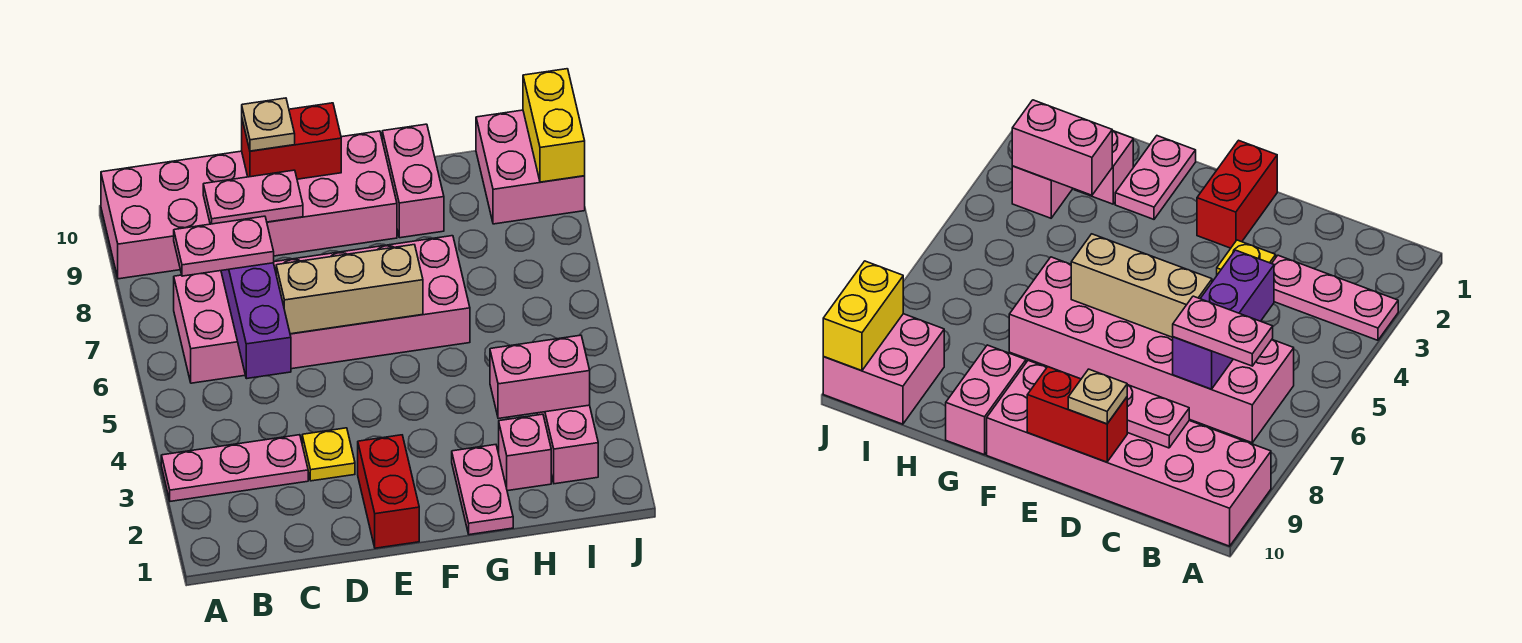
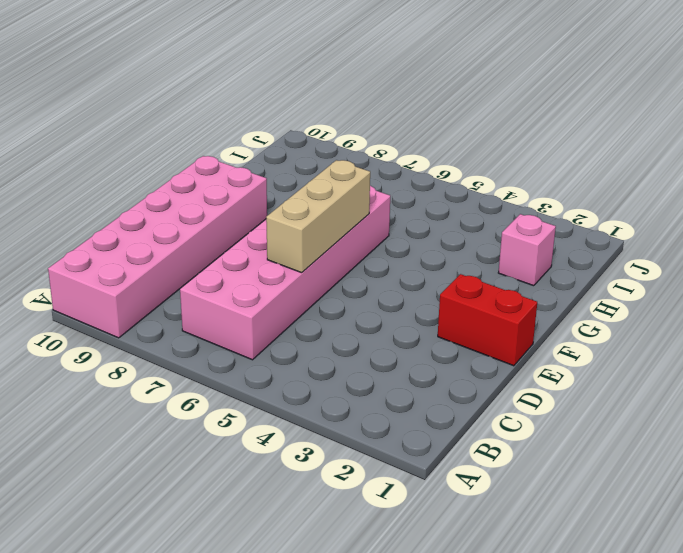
none -> pink plate A3:C3 level 1
none -> yellow plate D3 level 1
none -> pink plate G1:G2 level 1

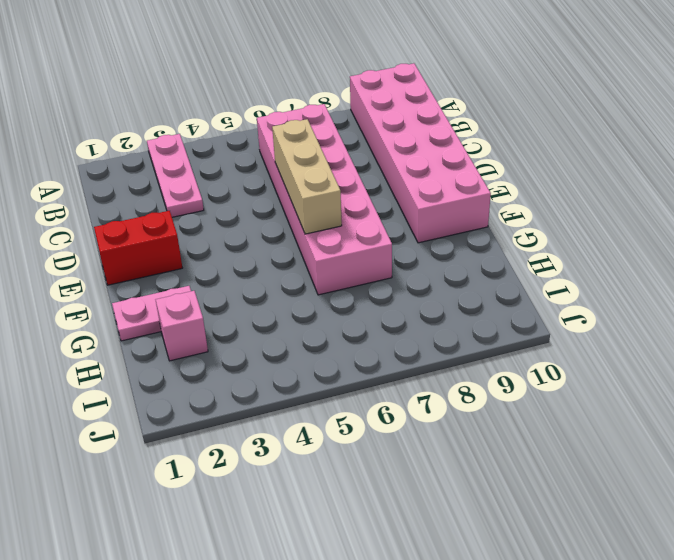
none -> yellow plate D3 level 1
none -> pink brick G9:G10 level 1
none -> pink brick I2:I3 level 1

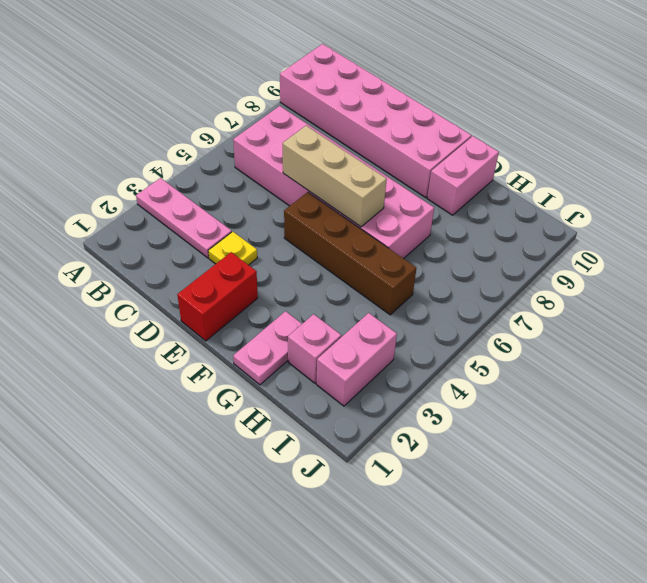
brown brick E5:H5 level 1 -> none
none -> pink brick I9:J10 level 1
none -> purple brick C5:C7 level 2
none -> pink plate C9:D9 level 2

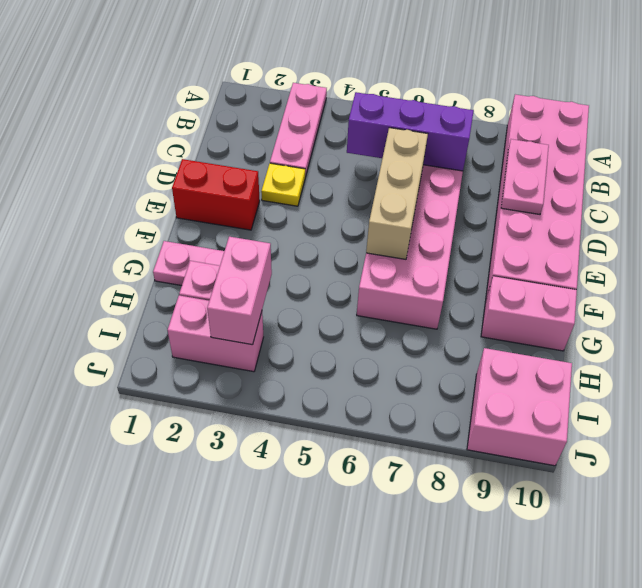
none -> red brick D10:E10 level 2
none -> yellow brick J9:J10 level 2
none -> pink plate B7:C7 level 3

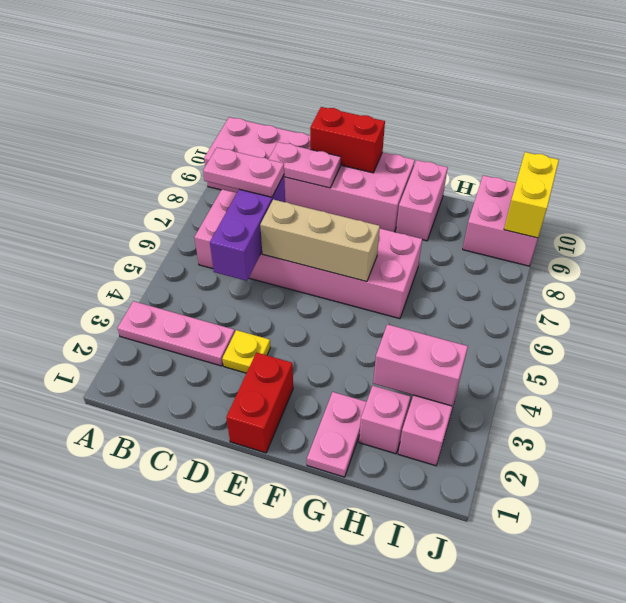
none -> tan plate D10 level 3

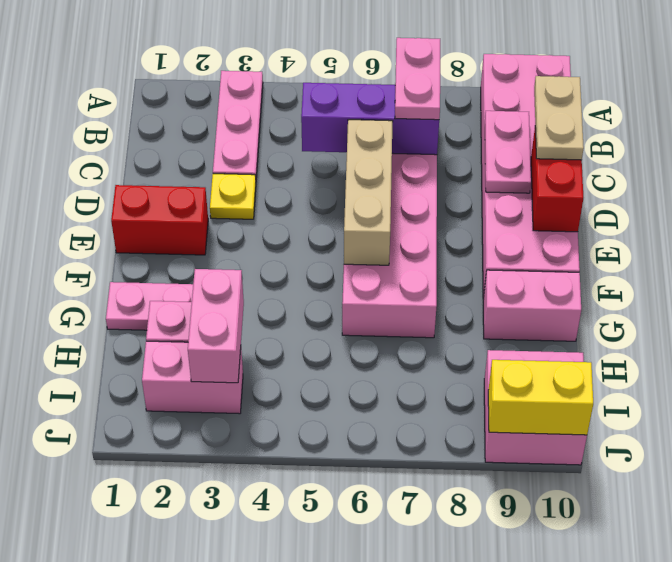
tan plate C10:D10 level 3 -> tan plate D10 level 3

